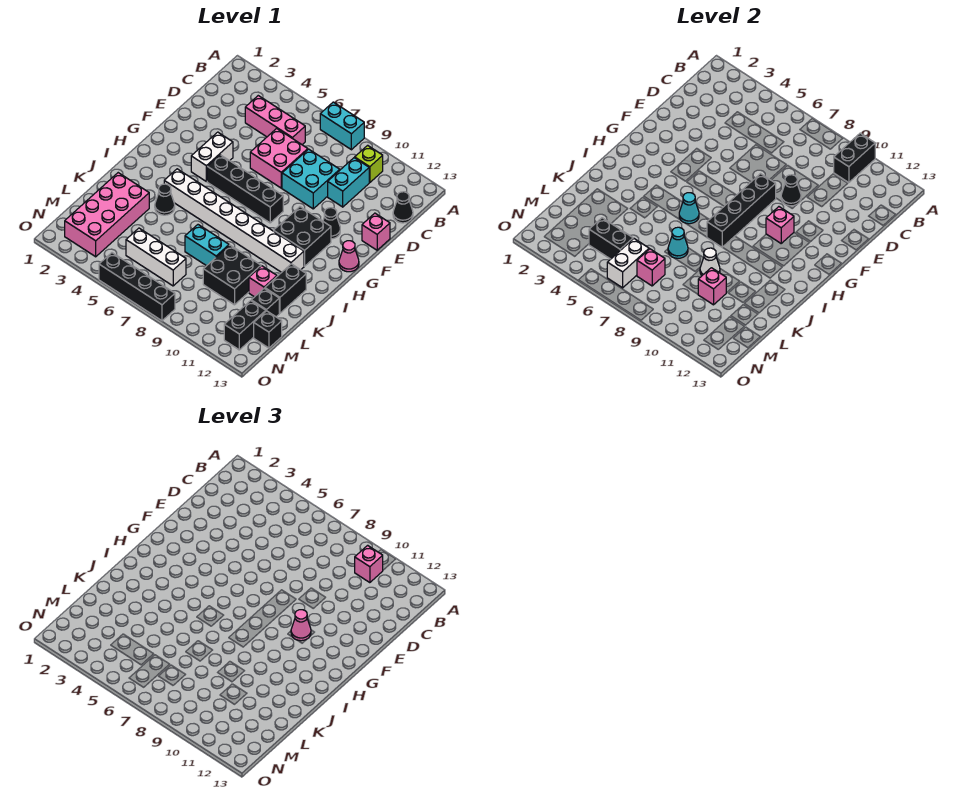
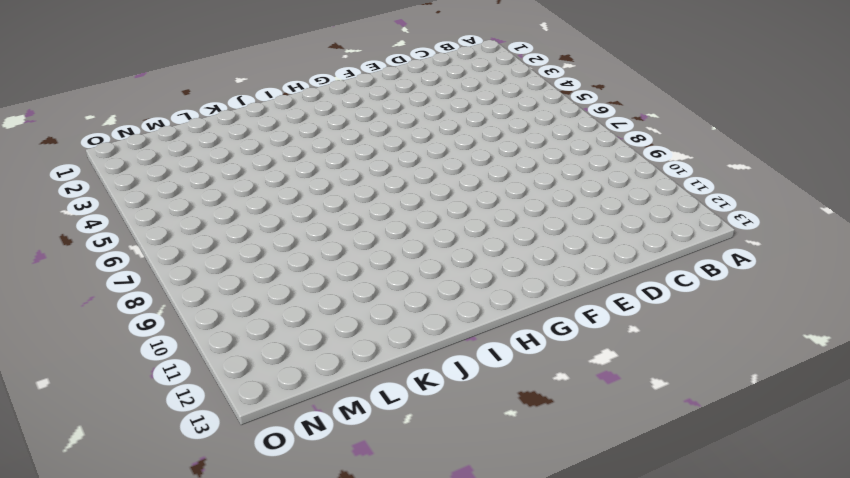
none -> cyan brick A7:A8 level 1
none -> lime brick B10 level 1
none -> pink brick C4:C6 level 1
none -> cyan brick C10:D10 level 1

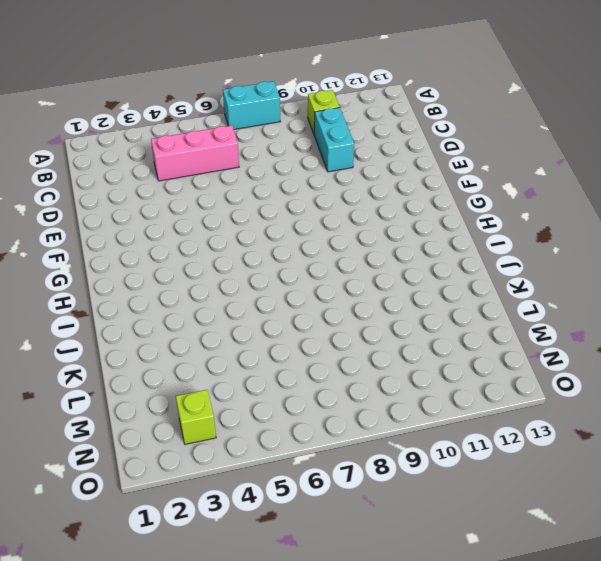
lime brick N3 level 1 -> pink brick K2:N3 level 1
none -> black cone C13 level 1
none -> pink brick D6:E7 level 1
none -> cyan brick D8:E9 level 1
none -> pink brick E13 level 1

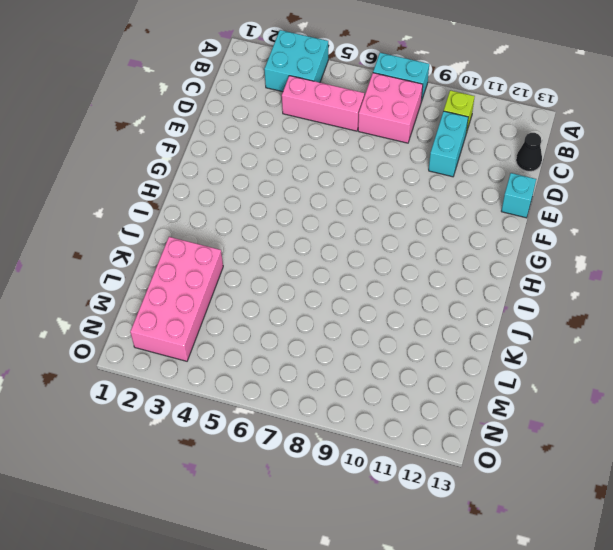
cyan brick A3:B4 level 1 -> cyan brick D8:E9 level 1
pink brick B7:C8 level 1 -> pink brick D6:E7 level 1
cyan brick E13 level 1 -> pink brick E13 level 1
none -> white brick F4:G4 level 1
none -> black cone F11 level 1
none -> black brick G5:G8 level 1
none -> black brick G10:H11 level 1

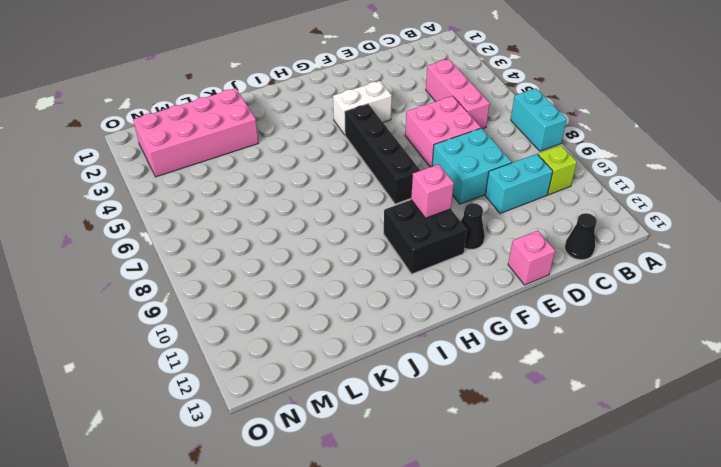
none -> pink cone G13 level 1
none -> white brick I4:I11 level 1
none -> black cone J4 level 1
none -> black brick J12:K12 level 1

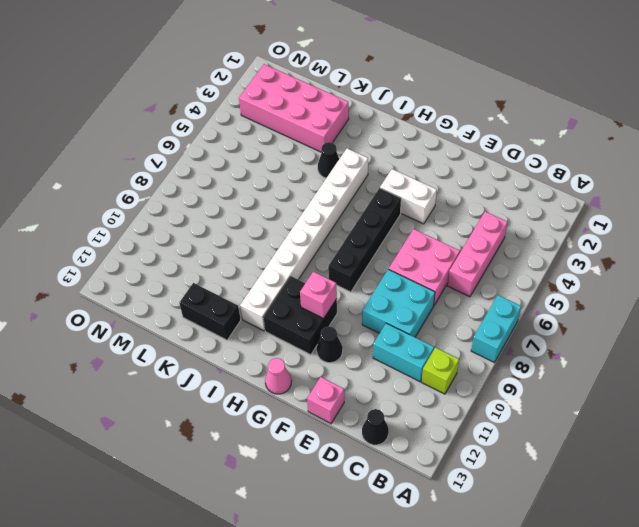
none -> cyan brick K7:K8 level 1
none -> black brick K9:L10 level 1
none -> pink brick K11 level 1
none -> black brick L12 level 1

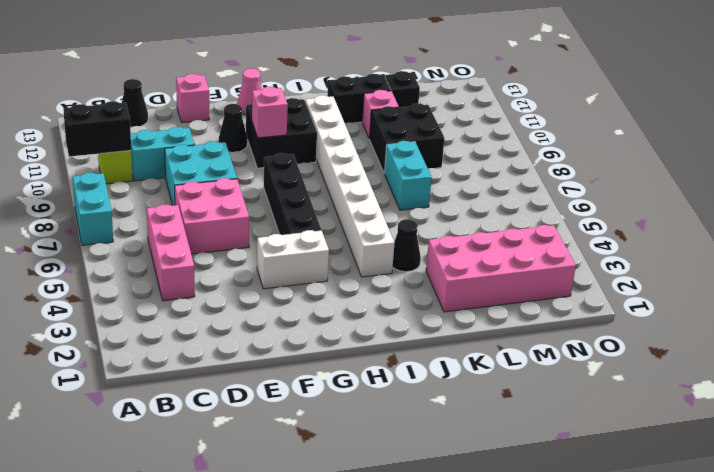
none -> white brick M5:M7 level 1
none -> black brick M12:N12 level 1
none -> black brick M13 level 1
none -> black brick O5:O8 level 1

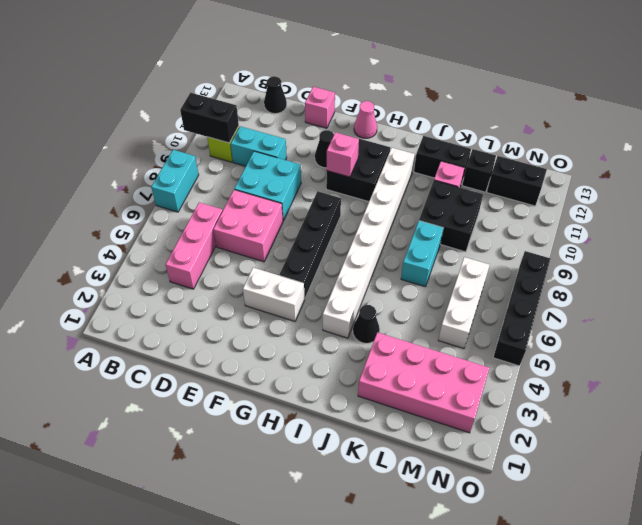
none -> black brick M13 level 1
none -> black cone E9 level 2
none -> black brick F8:I8 level 2
none -> cyan cone I6 level 2

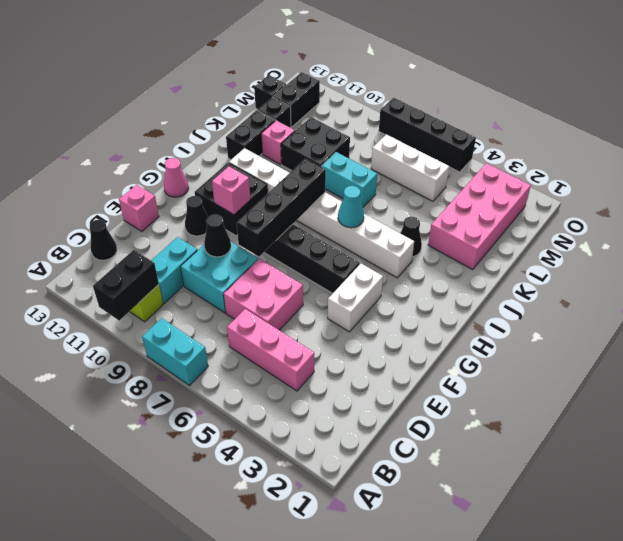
none -> cyan cone K7 level 2
none -> white cone K9 level 2
none -> pink brick L10 level 2
none -> black brick M4:M5 level 2

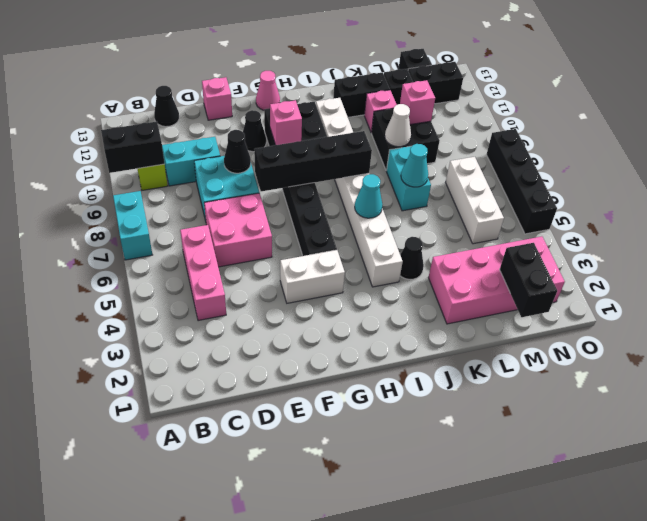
black brick M1:M2 level 2 -> black brick M4:M5 level 2
none -> white brick M6:N6 level 2
none -> pink brick M7 level 2
none -> pink brick B10 level 3
none -> pink cone G10 level 3

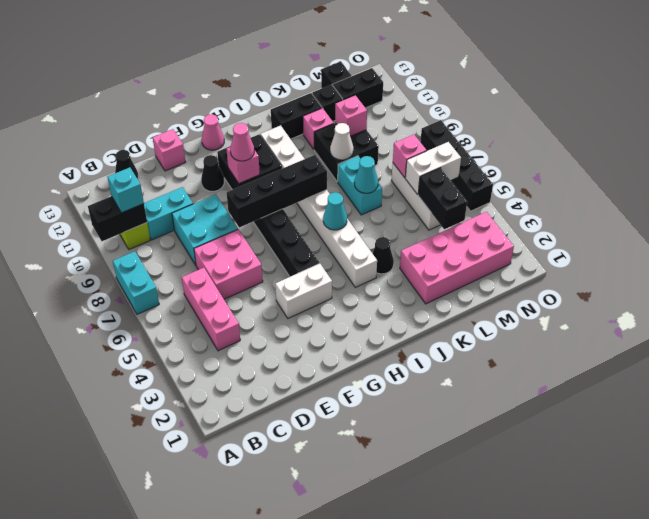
cyan brick B10 level 3 -> pink brick B10 level 3
none -> black cone E9 level 2

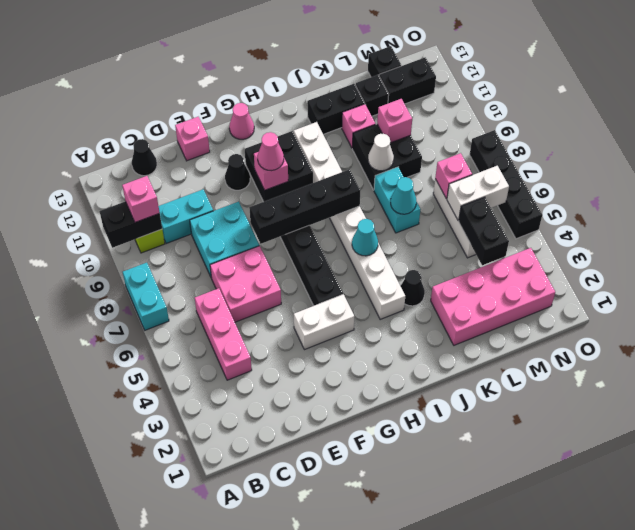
none -> black cone E9 level 2

